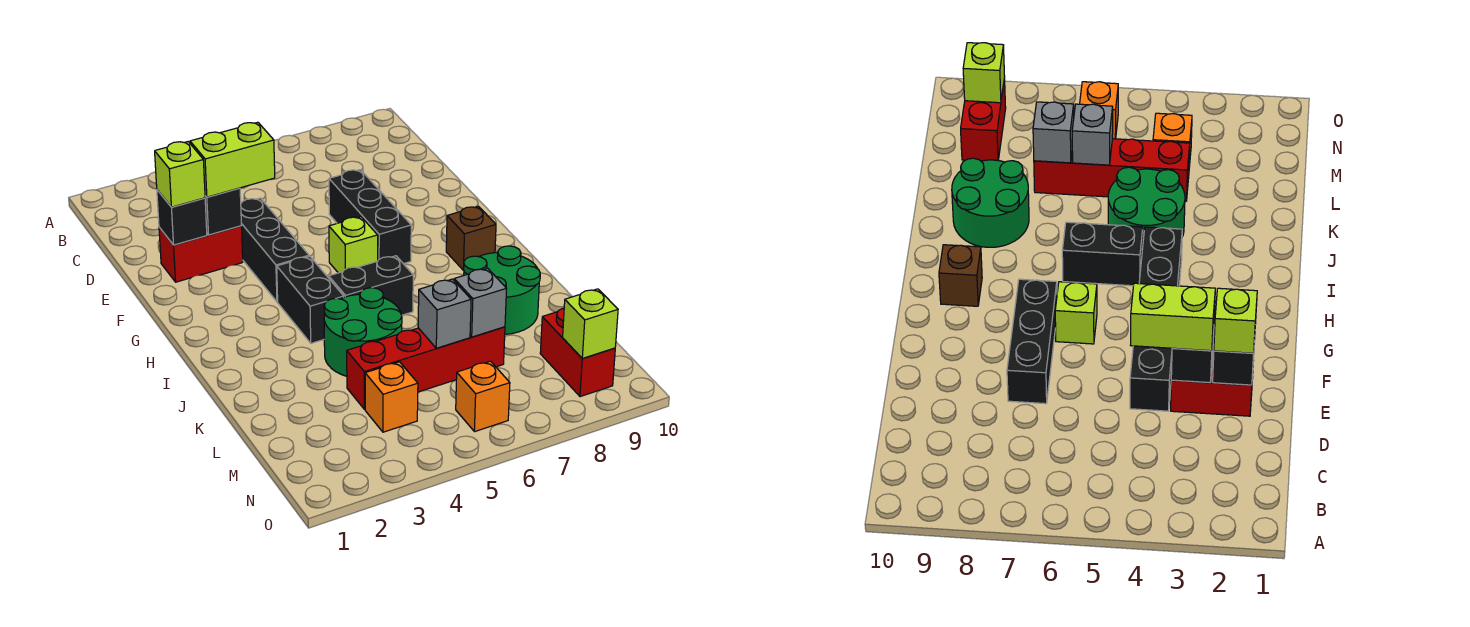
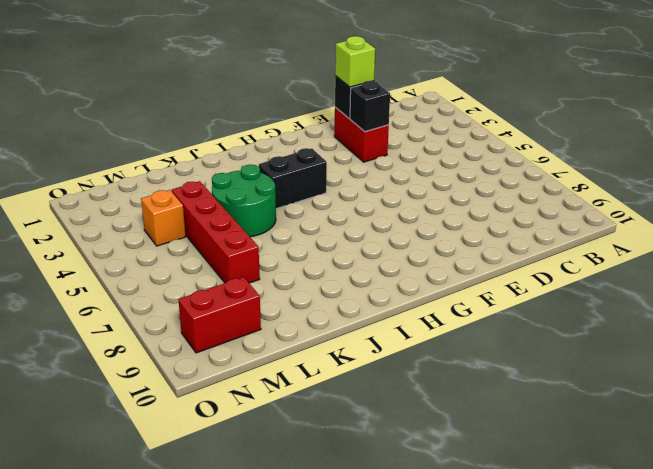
none -> black brick E4:G4 level 1
none -> black brick E7:G7 level 1
none -> lime brick G6 level 1

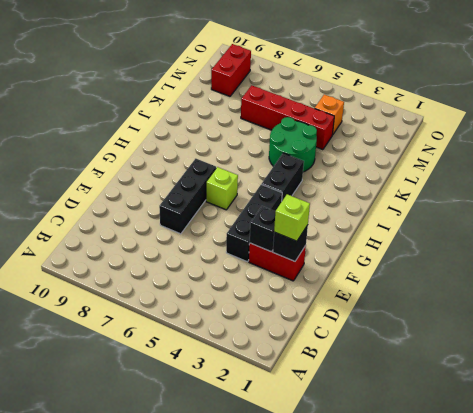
none -> brown brick H9 level 1
none -> black brick I5:I6 level 1
none -> green round brick J8:K9 level 1

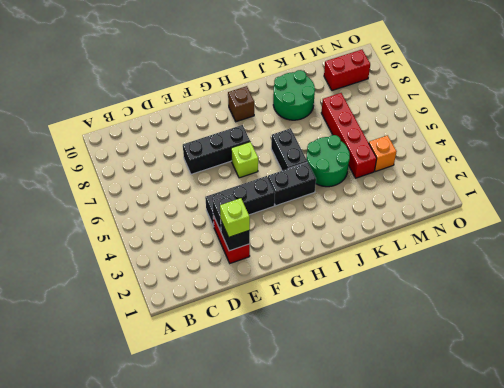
none -> orange brick N6 level 1
none -> grey brick L6 level 2
none -> grey brick L7 level 2

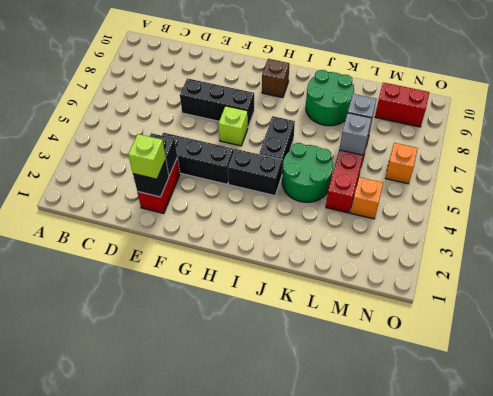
none -> lime brick N9 level 2
none -> lime brick E3:E4 level 3

